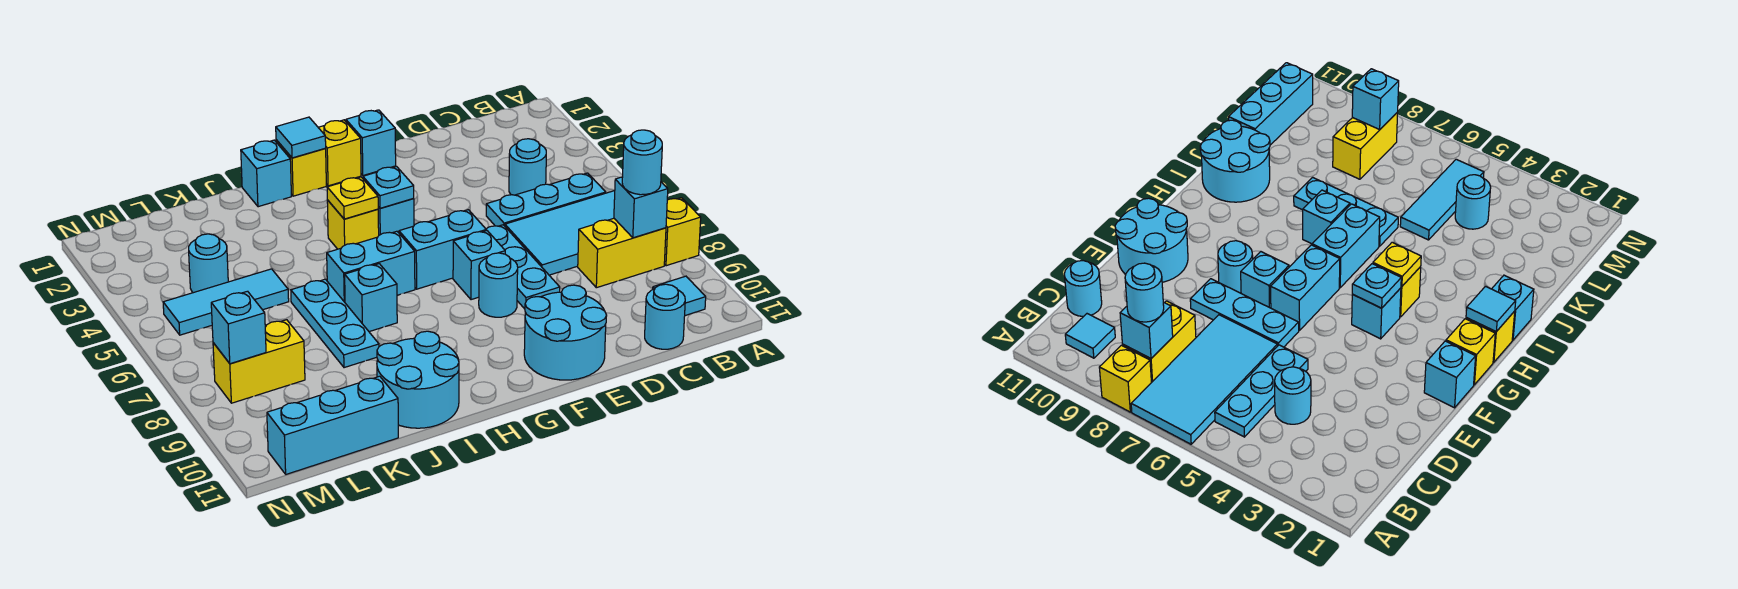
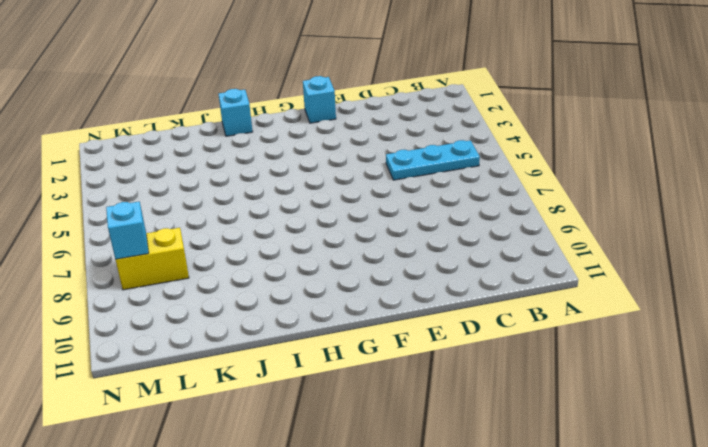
none -> cyan tile A6:D7 level 1
none -> yellow brick A8 level 1
none -> yellow brick B8:C8 level 1
none -> cyan tile B10 level 1

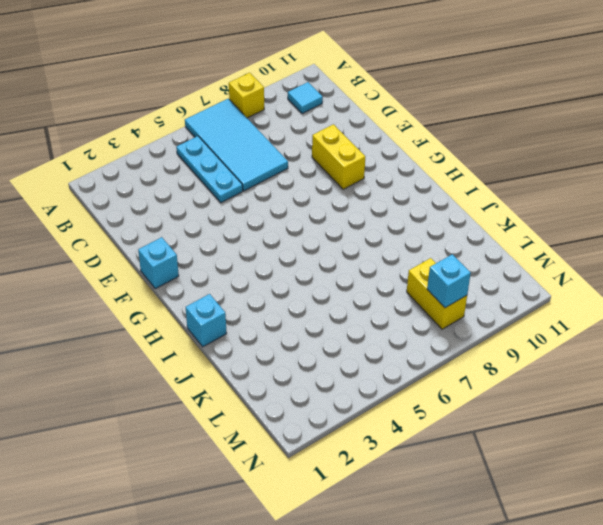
yellow brick E9:F9 level 1 -> yellow brick B8:C8 level 1
none -> cyan round brick C4 level 1
none -> cyan round brick C11 level 1
none -> cyan plate E6:E8 level 1
none -> cyan round brick E10:F11 level 1

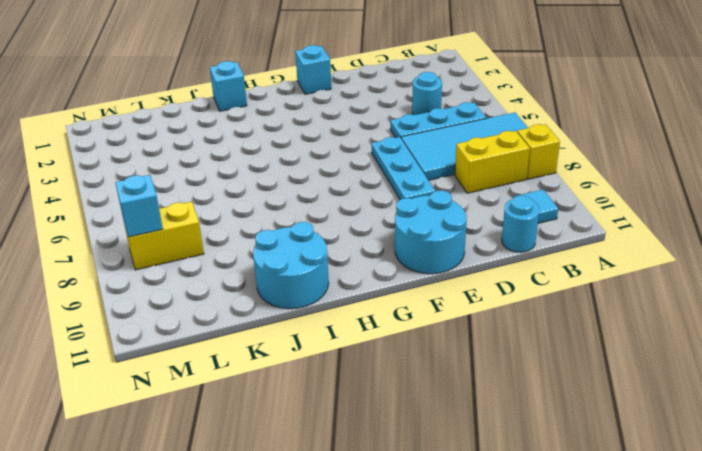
none -> cyan brick F6:G6 level 1
none -> cyan brick F7 level 1
none -> cyan round brick F8 level 1
none -> yellow brick G1 level 1

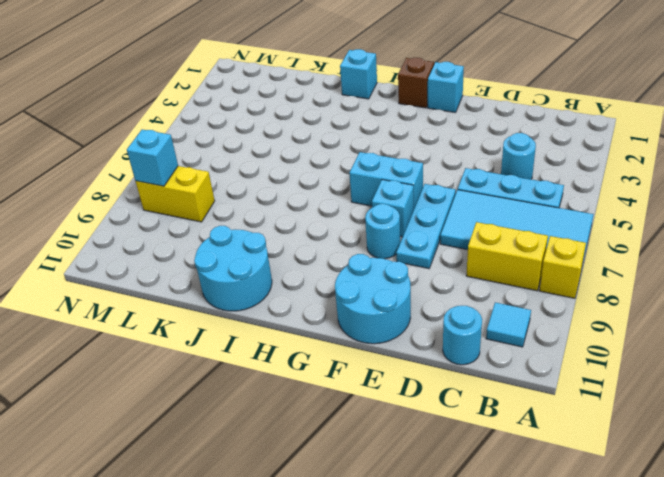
brown brick G1 level 1 -> yellow brick G1 level 1
none -> cyan brick G4 level 1
none -> yellow brick H1 level 1
none -> yellow brick H4 level 1
none -> cyan brick H6:I6 level 1

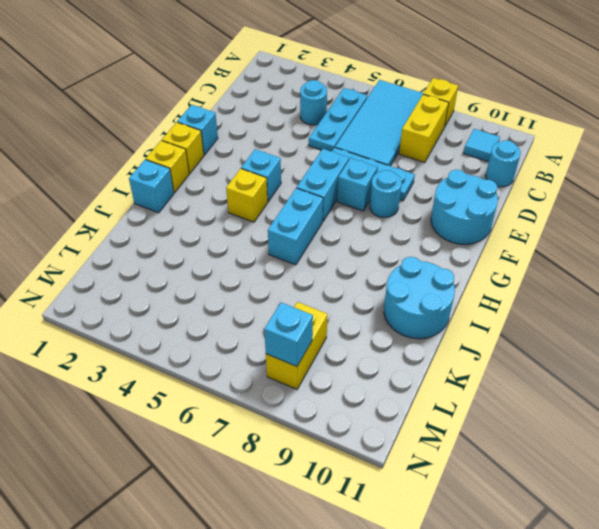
none -> cyan brick I7 level 1
none -> cyan plate J6:J8 level 1
none -> cyan tile K5:M5 level 1
none -> cyan brick K11:M11 level 1

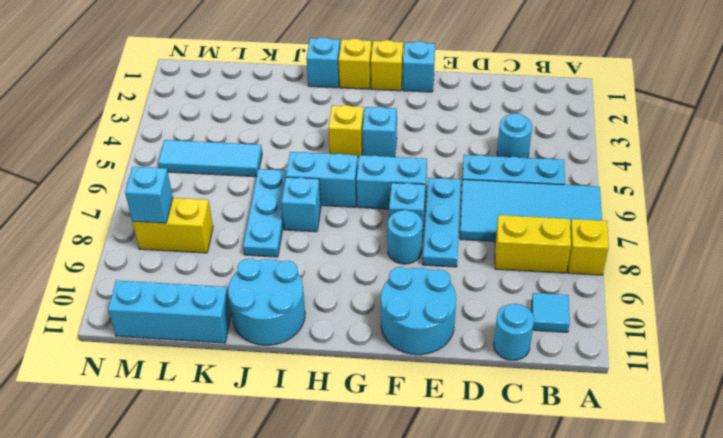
none -> cyan round brick L4 level 1
none -> cyan brick B8 level 2
none -> cyan plate G4 level 2
none -> cyan tile H1 level 2

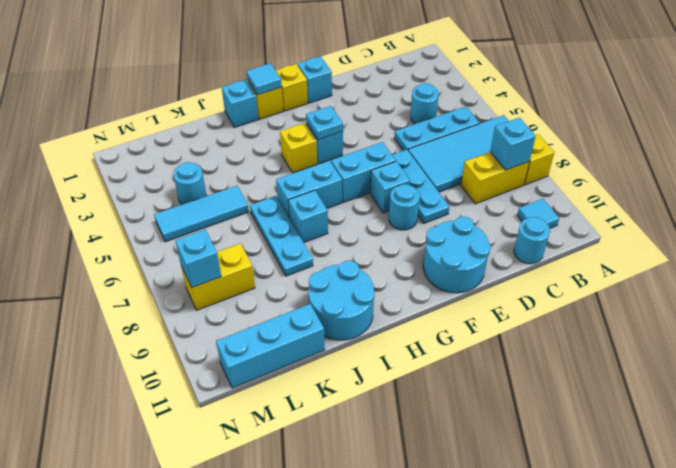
none -> yellow plate H4 level 2
none -> cyan round brick B8 level 3

